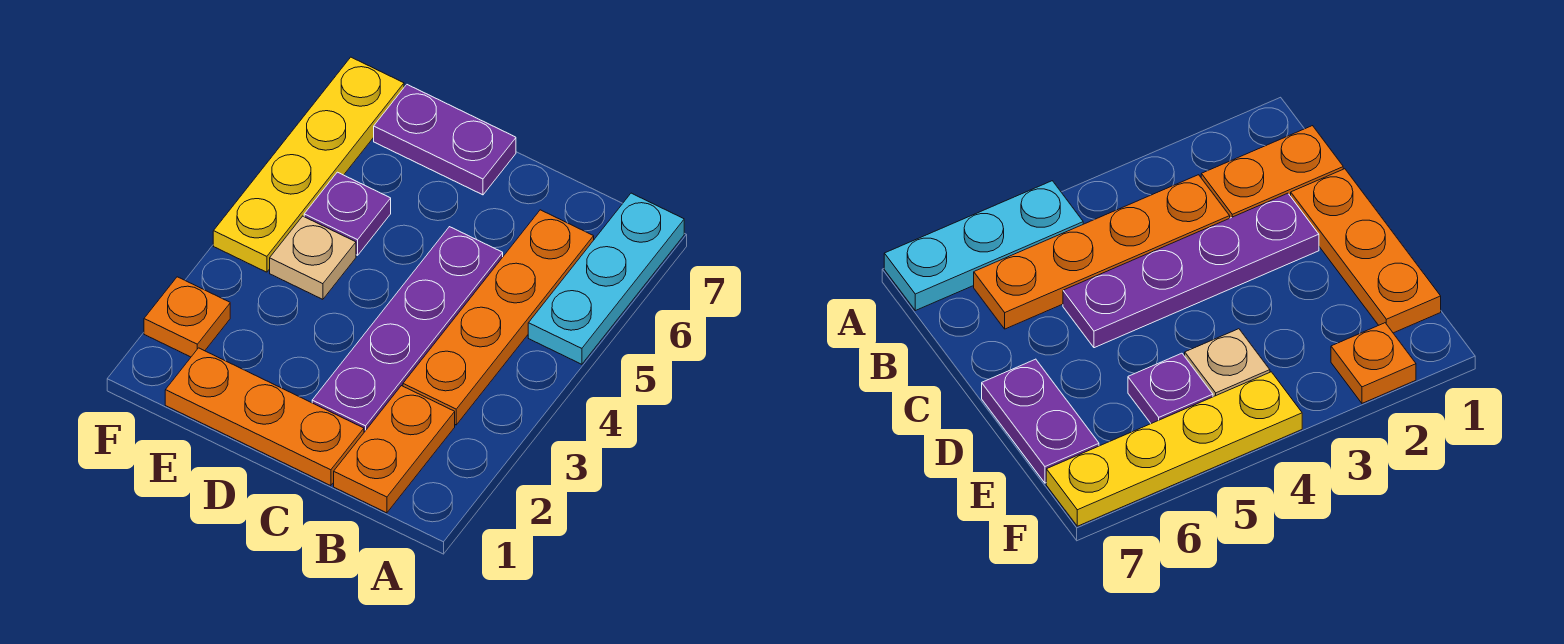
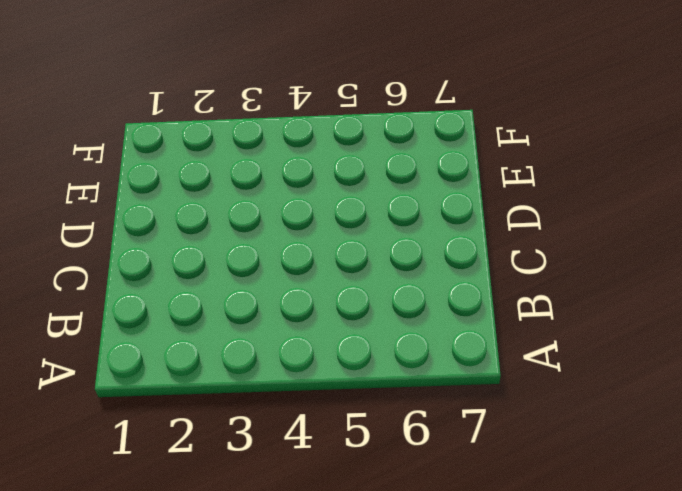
none -> cyan plate A5:A7 level 1
none -> orange plate B1:B2 level 1

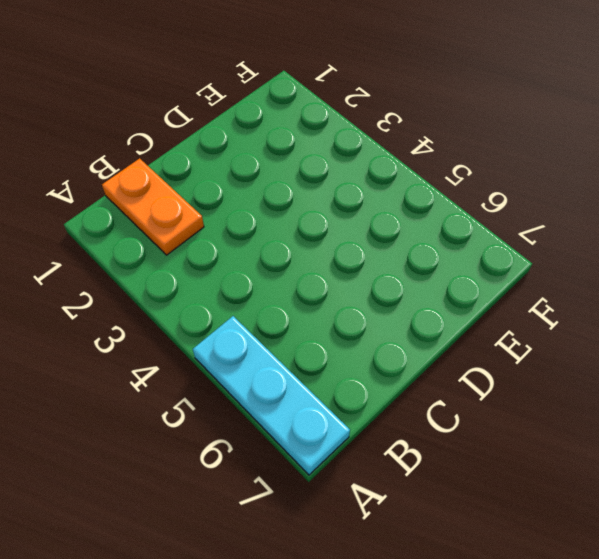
none -> orange plate B3:B6 level 1
none -> orange plate C1:E1 level 1

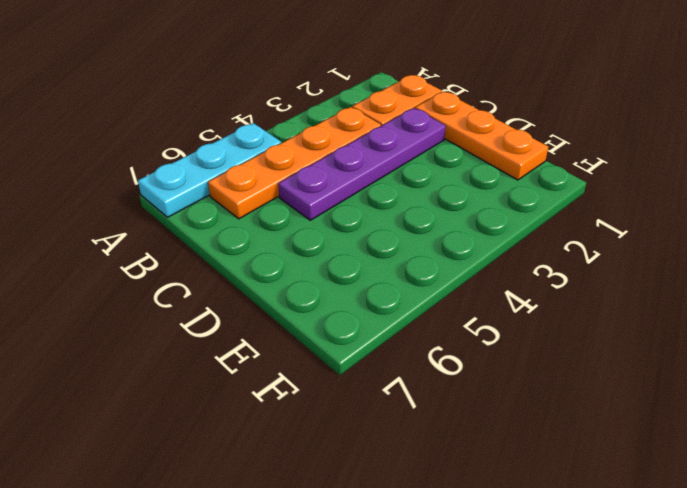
none -> purple plate D7:E7 level 1
none -> tan plate E4 level 1

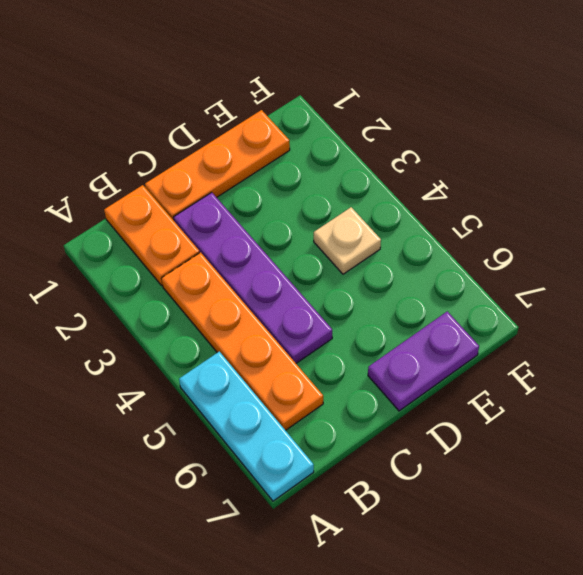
none -> purple plate E5 level 1
none -> orange plate F2 level 1

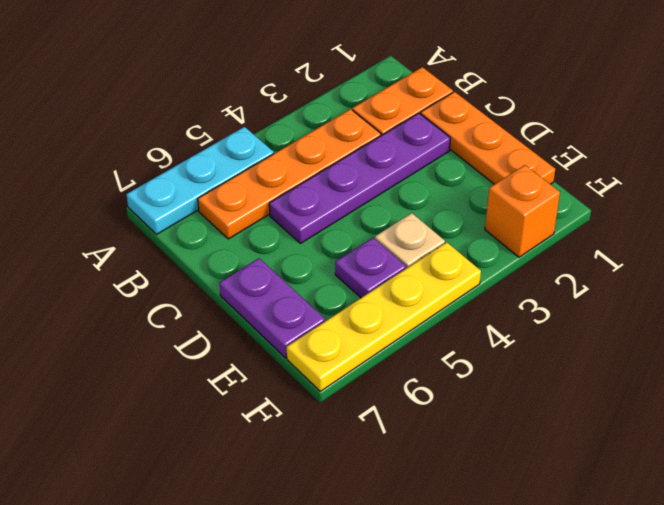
orange brick F2 level 1 -> orange plate F2 level 1

